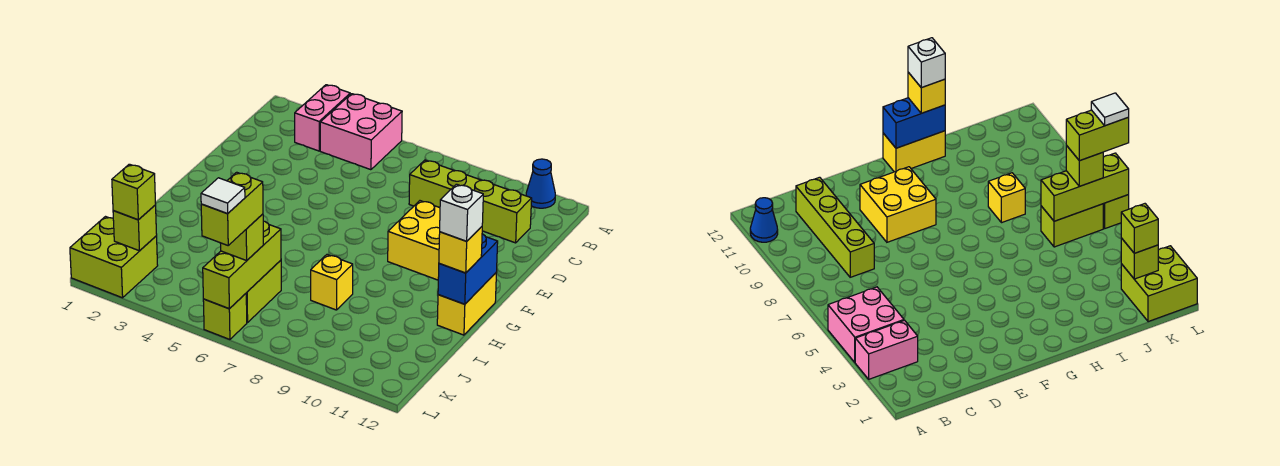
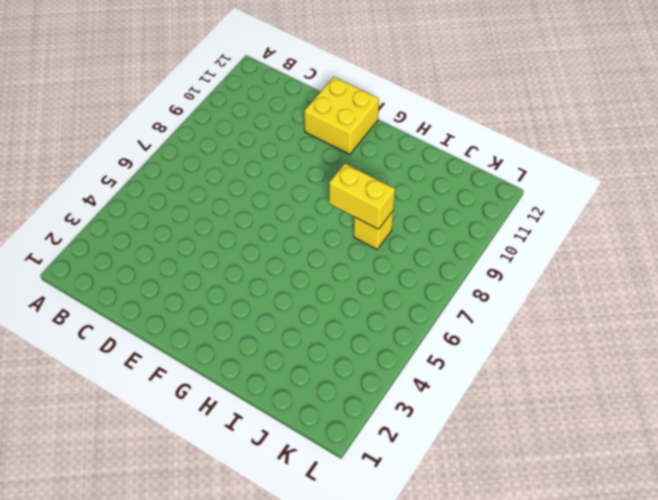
yellow brick E11:F12 level 1 -> yellow brick E9:F10 level 1
yellow brick H8:I8 level 2 -> yellow brick G12:H12 level 1
none -> pink brick A3:B3 level 1
none -> pink brick A4:B5 level 1
none -> blue cone A11 level 1

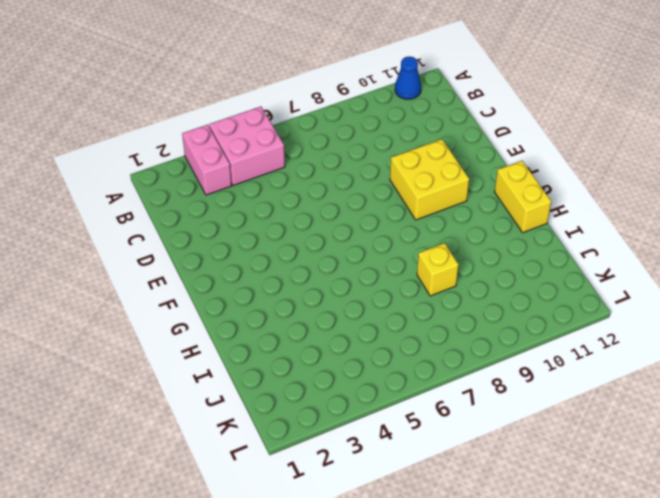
none -> lime brick C8:C11 level 1
none -> lime brick J6:K6 level 1
none -> lime brick K1:L2 level 1

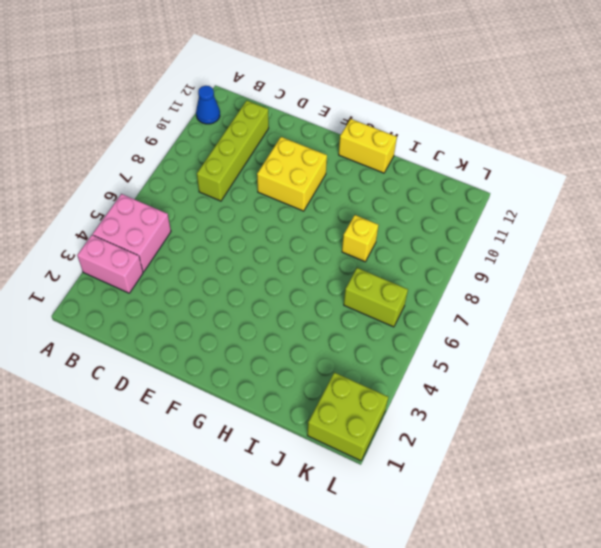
none -> lime brick L6 level 1
none -> blue brick G12:H12 level 2
none -> lime brick J6:L6 level 2

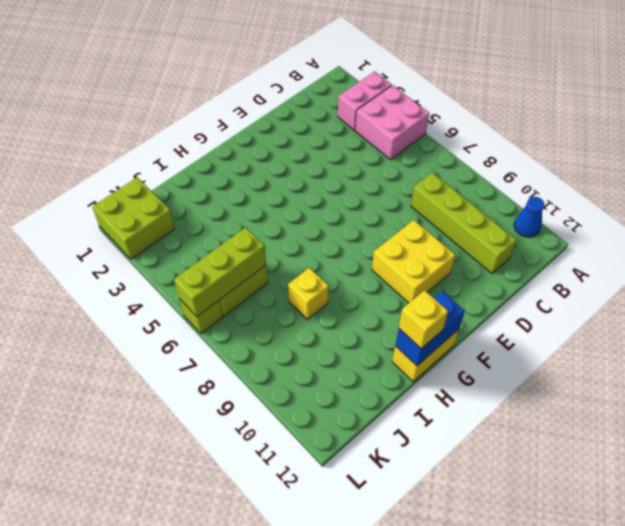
none -> lime brick K2 level 2
none -> lime brick K2 level 3
none -> lime brick K6 level 3

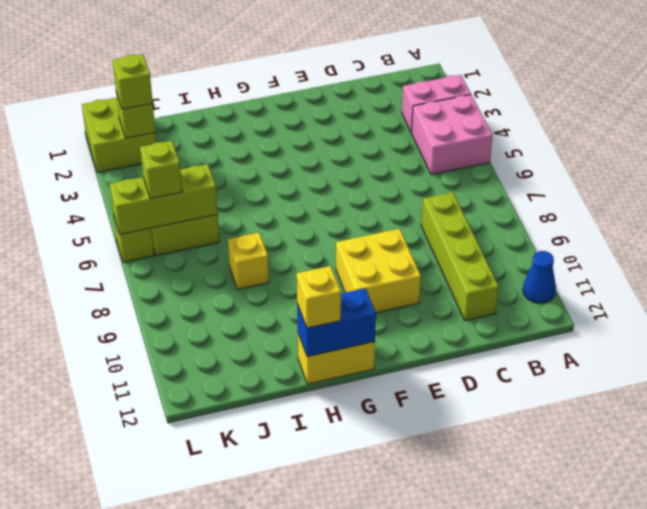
none -> white brick H12 level 4
none -> lime brick K6:L6 level 4
none -> white tile L6 level 5

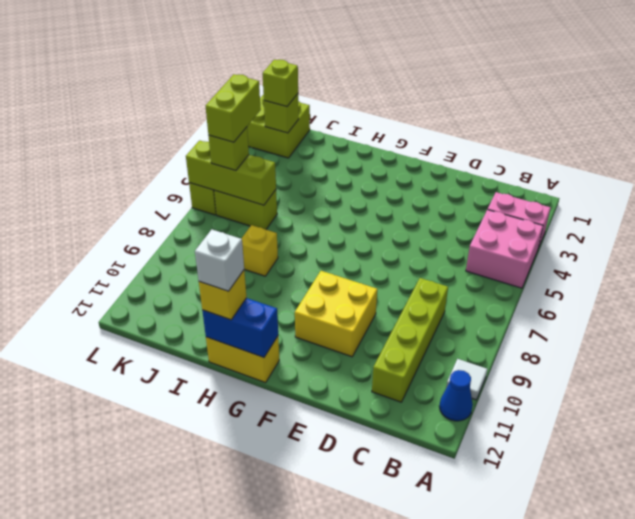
white tile A10 level 1 -> white tile L6 level 5
lime brick K5:K6 level 4 -> lime brick K6:L6 level 4

